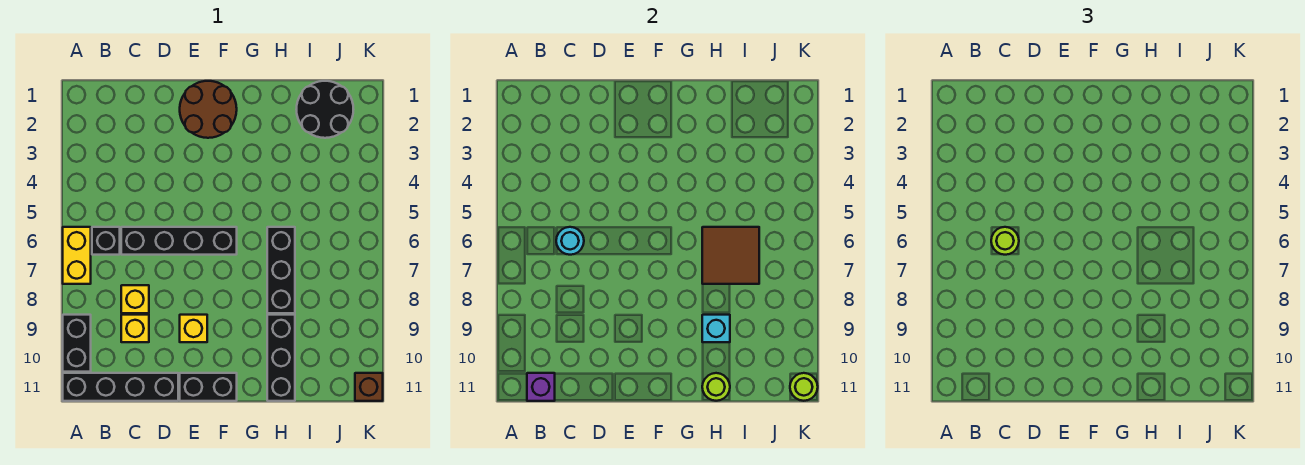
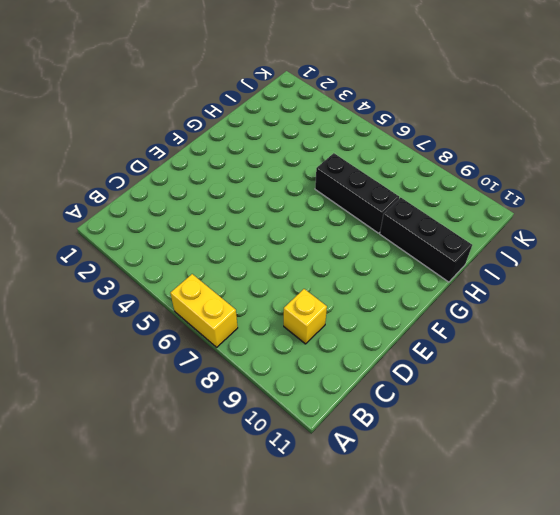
none -> black brick A9:A10 level 1
none -> black brick A11:D11 level 1
none -> black brick B6 level 1

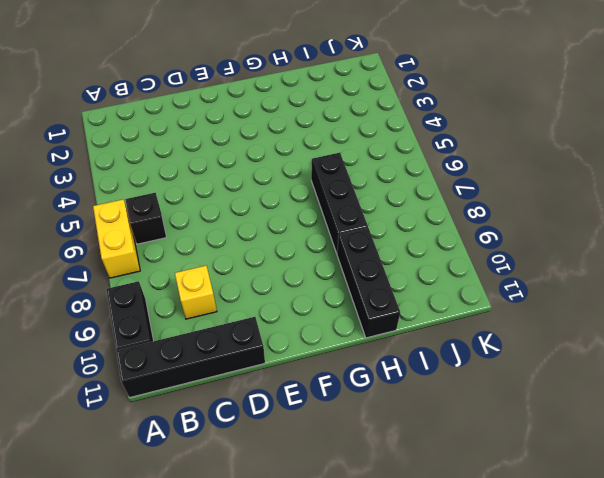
none -> black brick C6:F6 level 1
none -> yellow brick C8 level 1
none -> brown round brick E1:F2 level 1

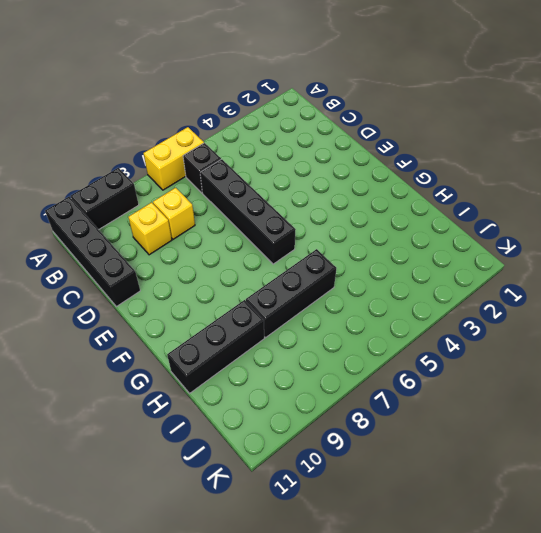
none -> brown round brick E1:F2 level 1
none -> yellow brick E9 level 1
none -> black brick E11:F11 level 1

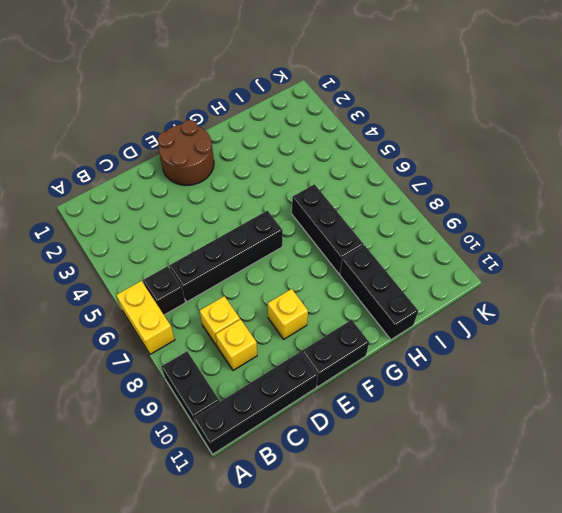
none -> black round brick I1:J2 level 1
none -> brown brick K11 level 1
none -> purple brick B11 level 2

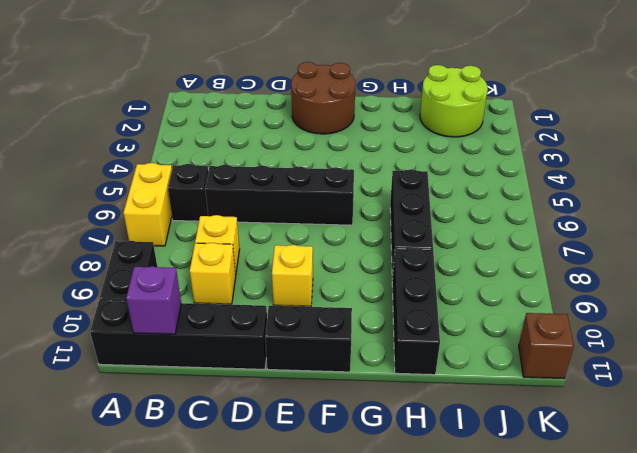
lime round brick I1:J2 level 1 -> black round brick I1:J2 level 1
none -> cyan round brick C6 level 2
none -> brown tile H6:I7 level 2
none -> cyan brick H9 level 2

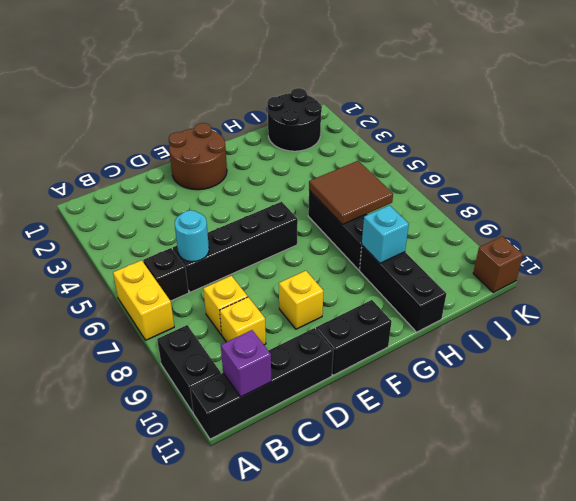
none -> lime round brick H11 level 2
none -> lime round brick K11 level 2
none -> lime round brick C6 level 3

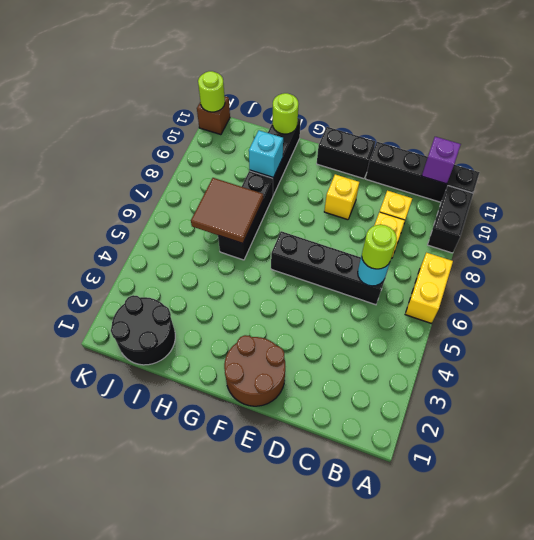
none -> black brick B6 level 1

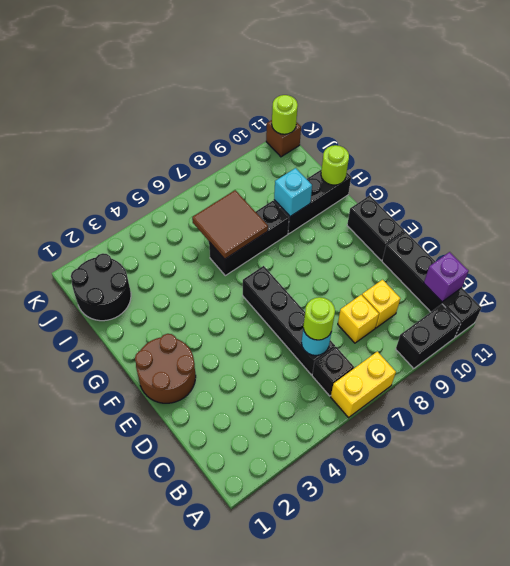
none -> yellow brick E9 level 1

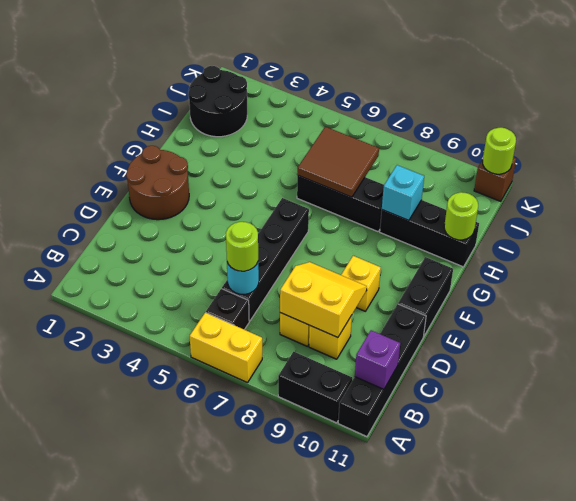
yellow slope C8:D9 level 2 top C -> none

